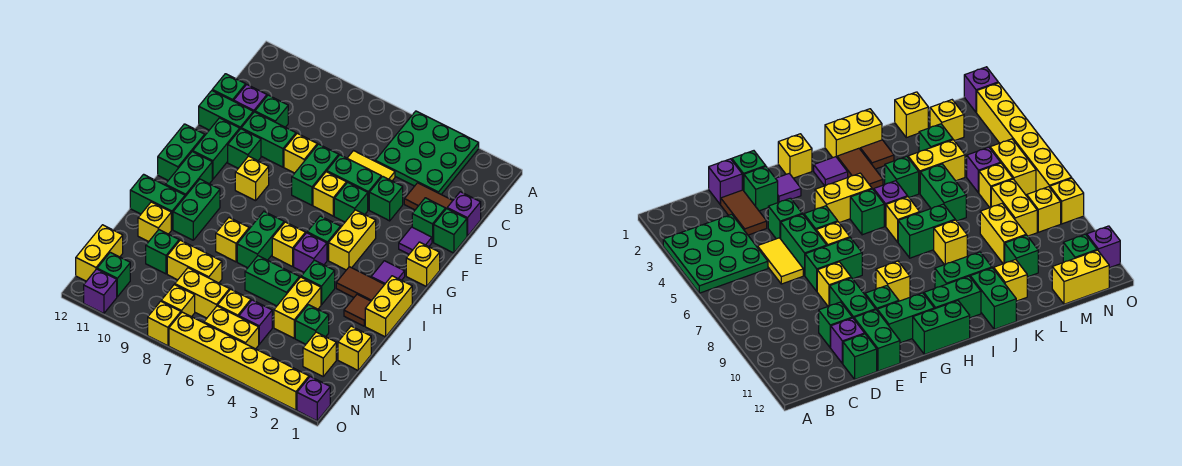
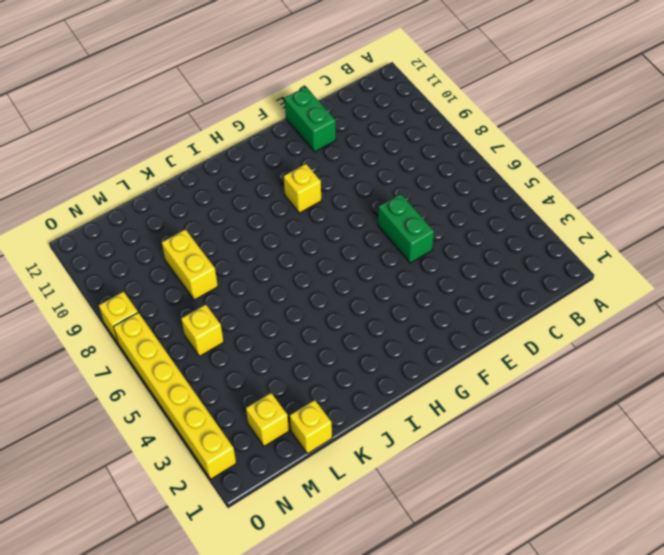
none -> green plate A3:C5 level 1
none -> purple brick D1 level 1
none -> brown tile D2:D3 level 1
none -> yellow tile D5:D6 level 1

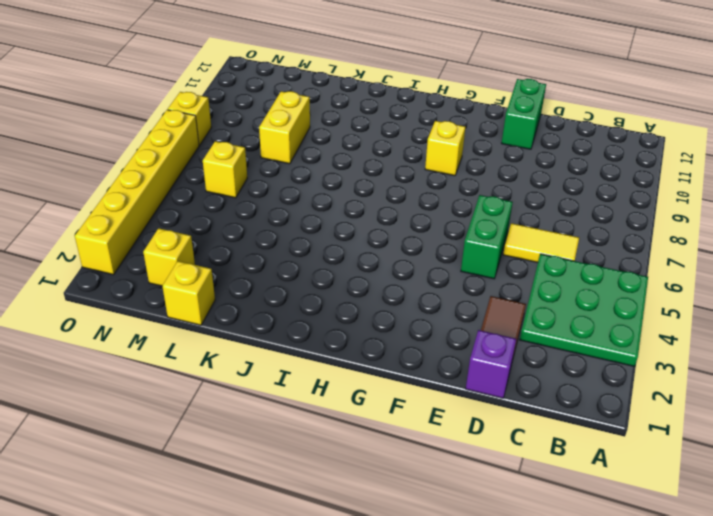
yellow tile C6:D6 level 1 -> yellow tile D5:D6 level 1
none -> green brick D10 level 1
none -> purple brick D11 level 1
none -> green brick D12 level 1
none -> green brick E1 level 1

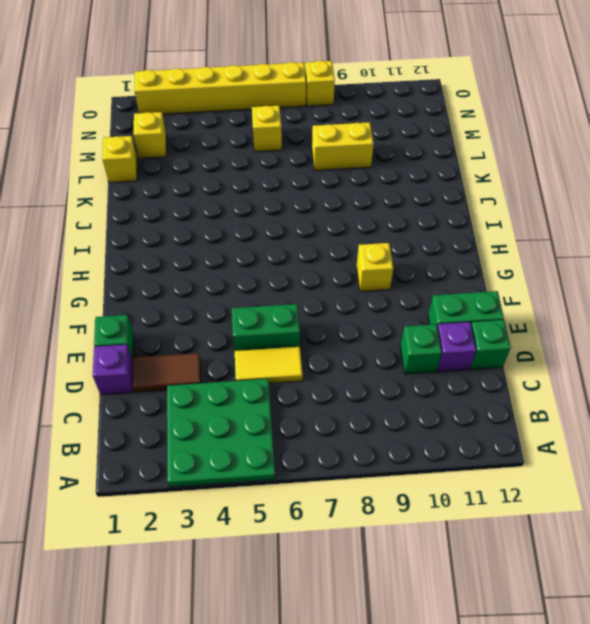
none -> green brick E2 level 1
none -> green brick E4 level 1
none -> green brick E7:F7 level 1
none -> yellow brick E8 level 1

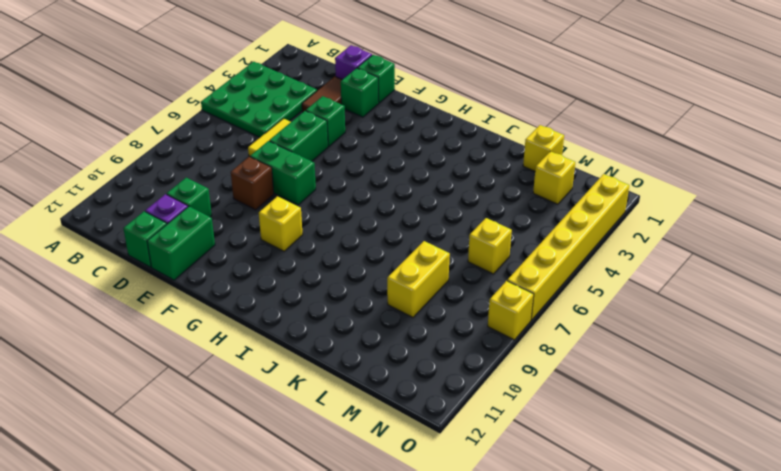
brown brick E8 level 1 -> yellow brick E8 level 1
none -> green brick E9:E10 level 1
none -> purple tile F2 level 1
none -> green brick F5 level 1
none -> yellow brick F6 level 1

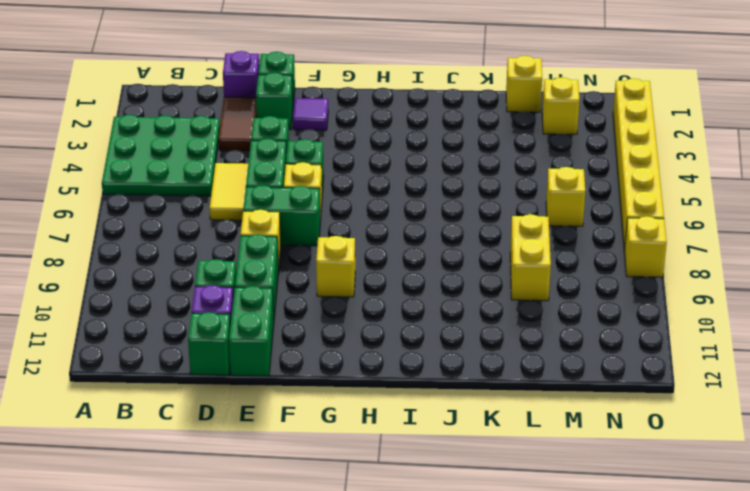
none -> green brick F10 level 1
none -> green brick F11:G11 level 1
none -> yellow brick G1 level 1
none -> yellow brick G4:H4 level 1

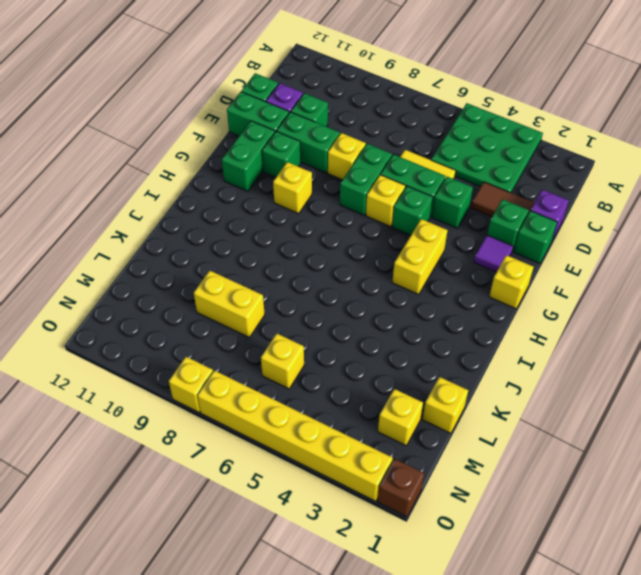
brown brick O1 level 1 -> purple brick O1 level 1
none -> green brick G12:H12 level 1
none -> purple tile H2 level 1
none -> green brick H5 level 1
none -> green brick H11:I11 level 1

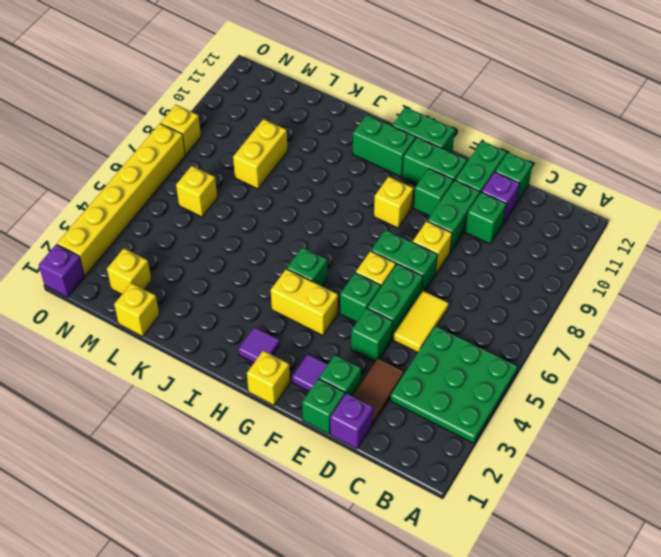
none -> yellow brick I1:J1 level 1
none -> brown tile I2:I3 level 1
none -> purple brick I5 level 1
none -> yellow brick I6 level 1

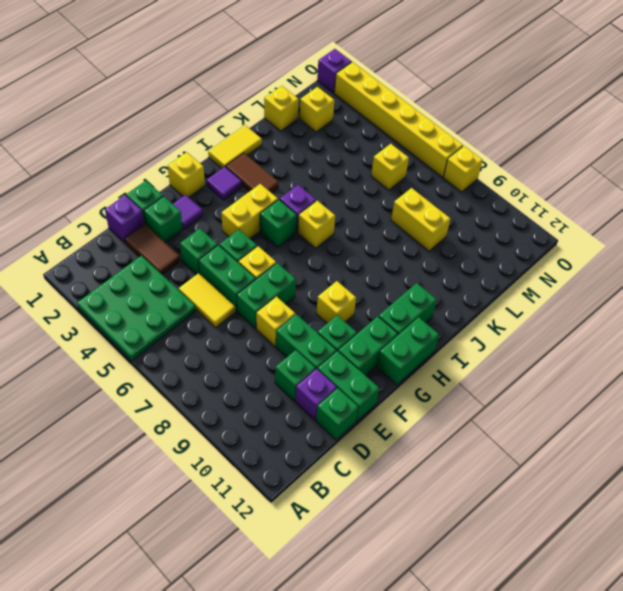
yellow tile I1:J1 level 1 -> yellow brick I1:J1 level 1
none -> green brick I7:J7 level 1
none -> green brick I10:J10 level 1
none -> brown tile J2 level 1
none -> green brick J4 level 1

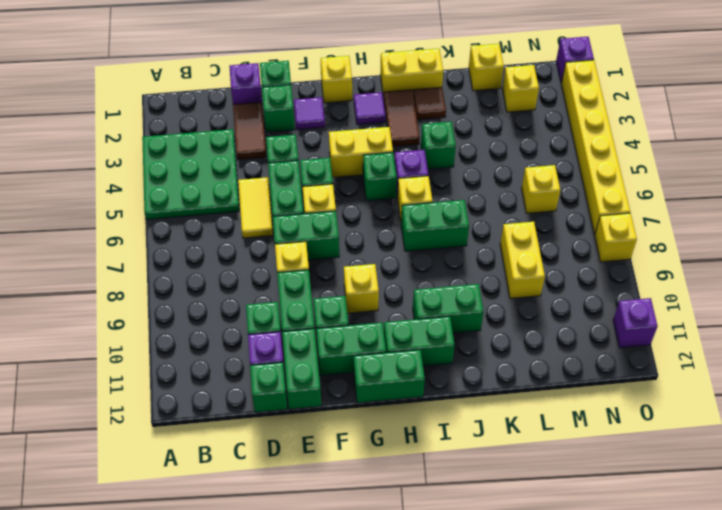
none -> yellow brick J8 level 1
none -> green brick J11:J12 level 1
none -> yellow brick K4:L4 level 1
none -> green brick K5:K6 level 1

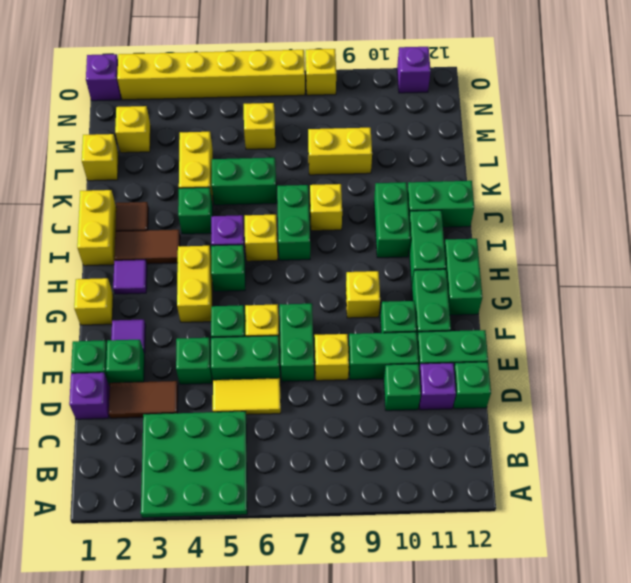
none -> yellow brick K11 level 1
none -> green brick L3 level 1
none -> green brick L10 level 1
none -> purple brick M5 level 1

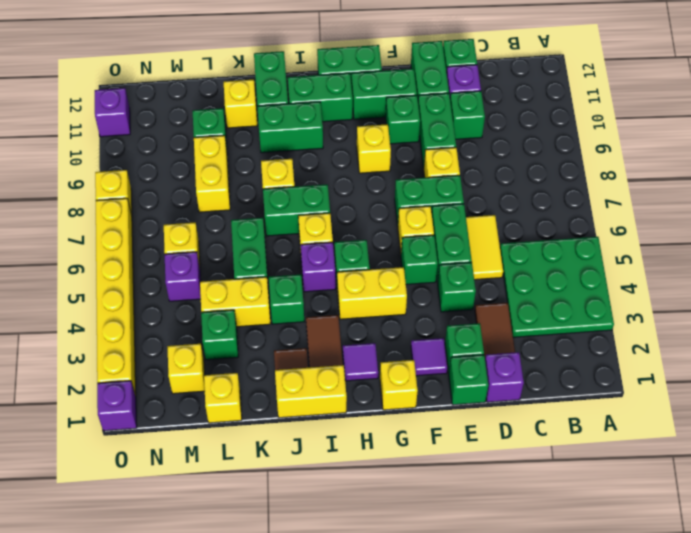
none -> yellow brick M7:M8 level 1
none -> yellow brick M12:N12 level 1
none -> yellow brick N5:N6 level 1
none -> yellow brick N8 level 1

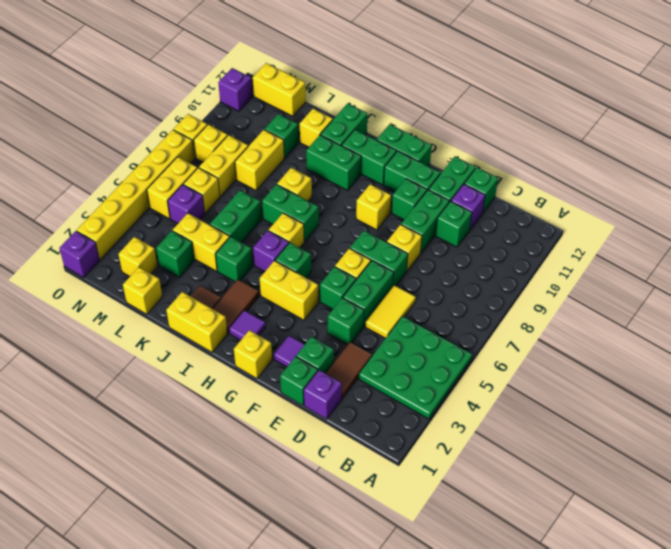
none -> green brick N11 level 1

